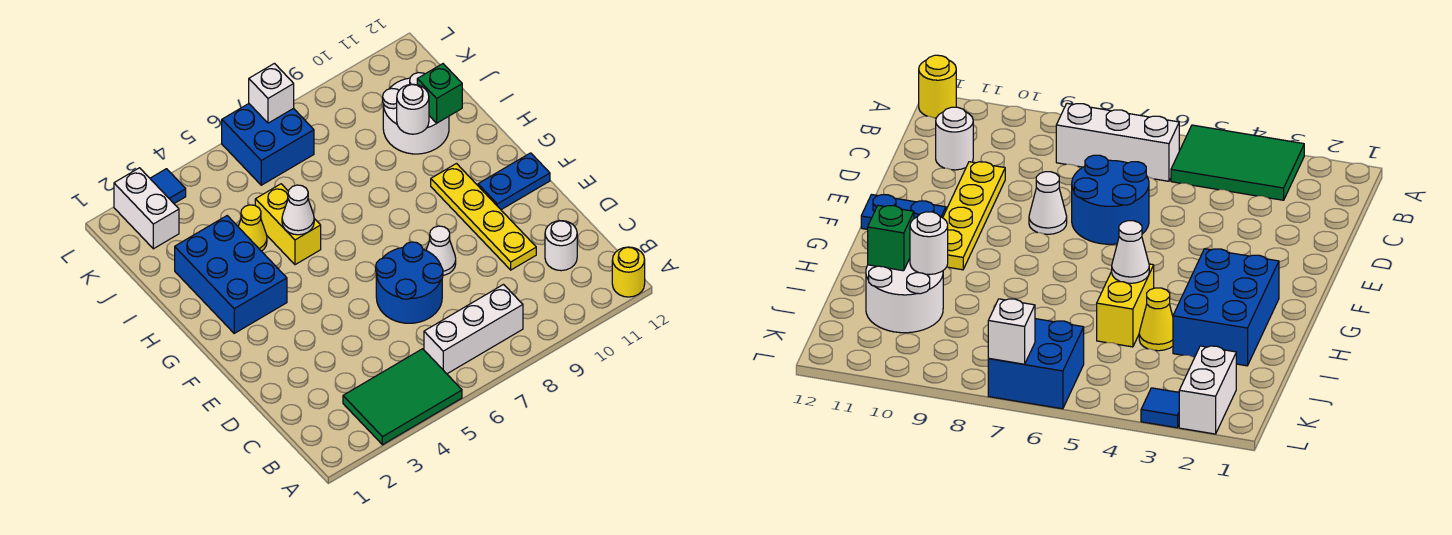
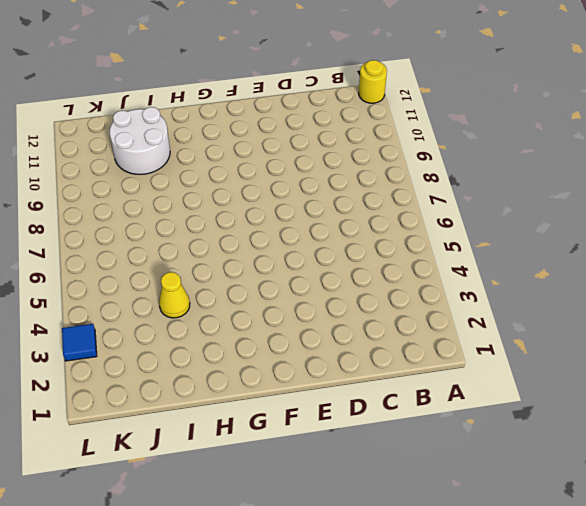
none -> green tile A3:B5 level 1
none -> white brick B6:B8 level 1
none -> white round brick C11 level 1

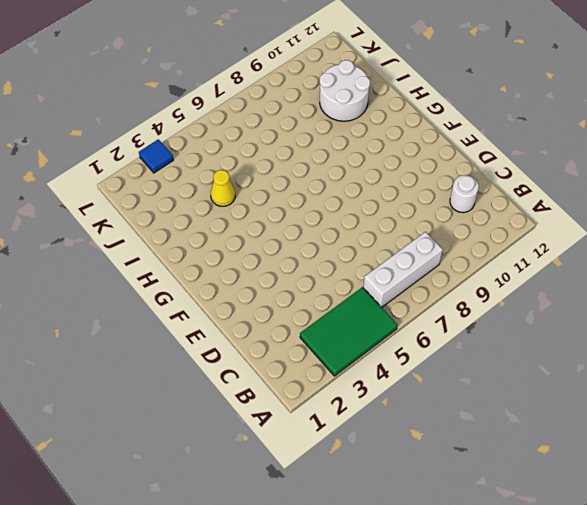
none -> yellow round brick A12 level 1
none -> blue round brick D6:E7 level 1
none -> yellow plate D10:G10 level 1

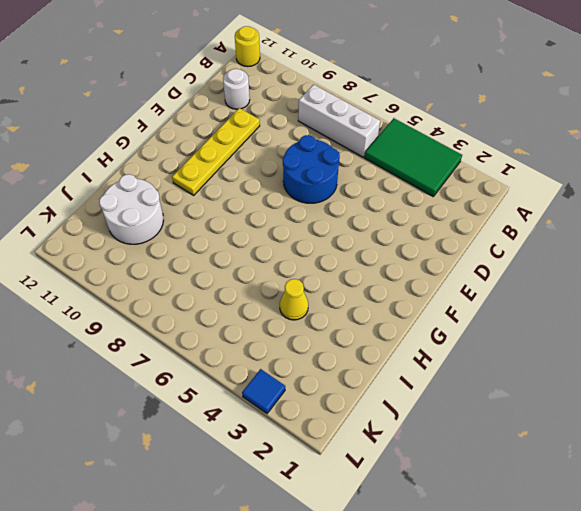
none -> white cone E8 level 1
none -> blue plate F11:F12 level 1
none -> blue brick G2:I3 level 1

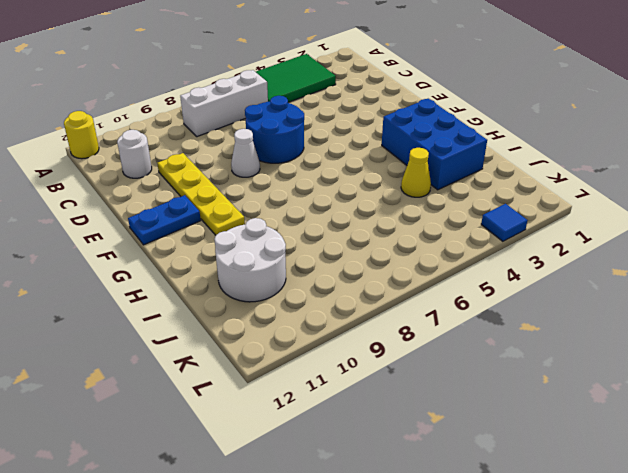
none -> yellow brick H5:I5 level 1
none -> white brick K2:L2 level 1
none -> blue brick K6:L7 level 1

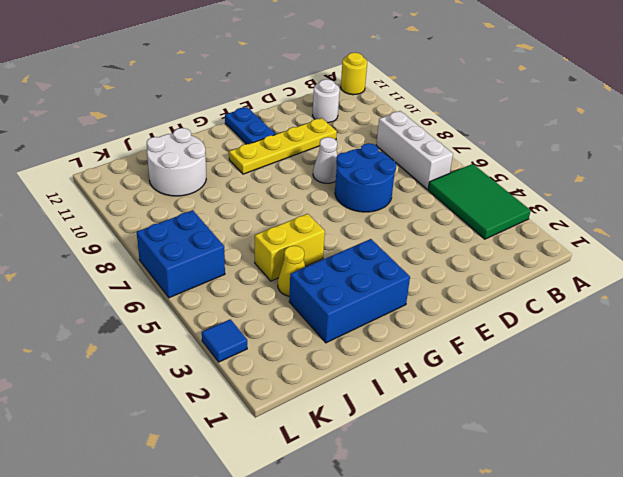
none -> white brick K2:L2 level 1
none -> white cone H5 level 2
none -> white round brick I10 level 2

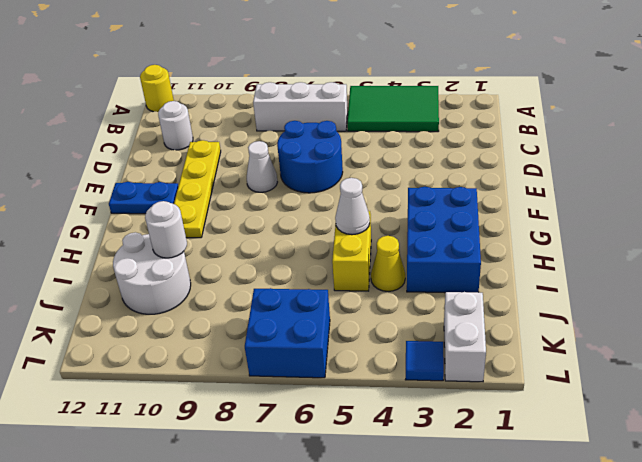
none -> green brick I11 level 2
none -> white brick L7 level 2

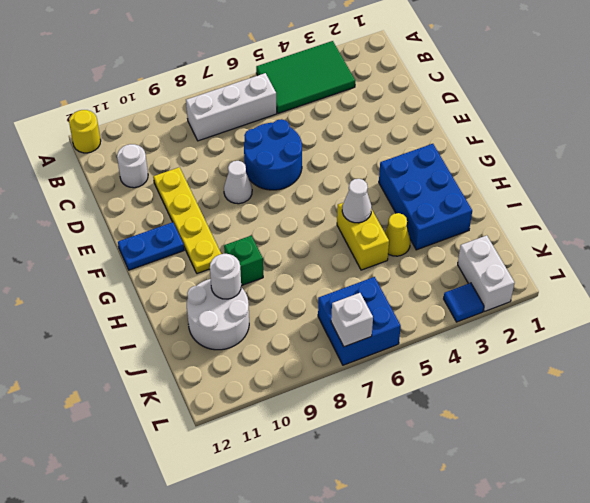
green brick H9 level 1 -> green brick I11 level 2

